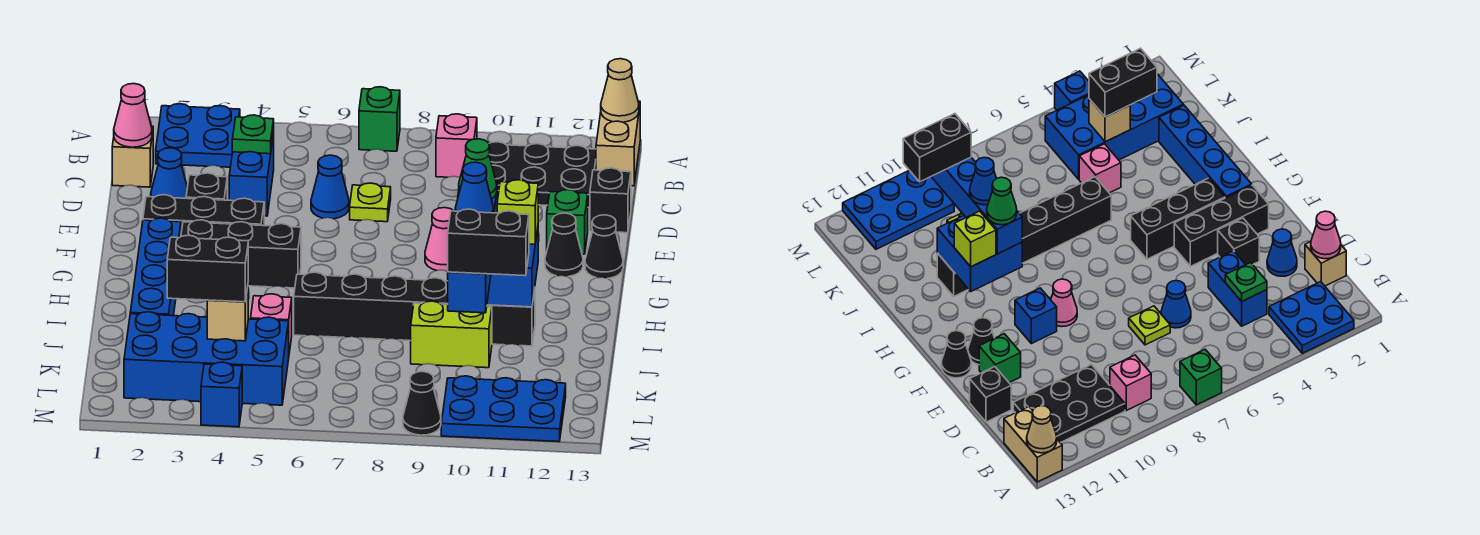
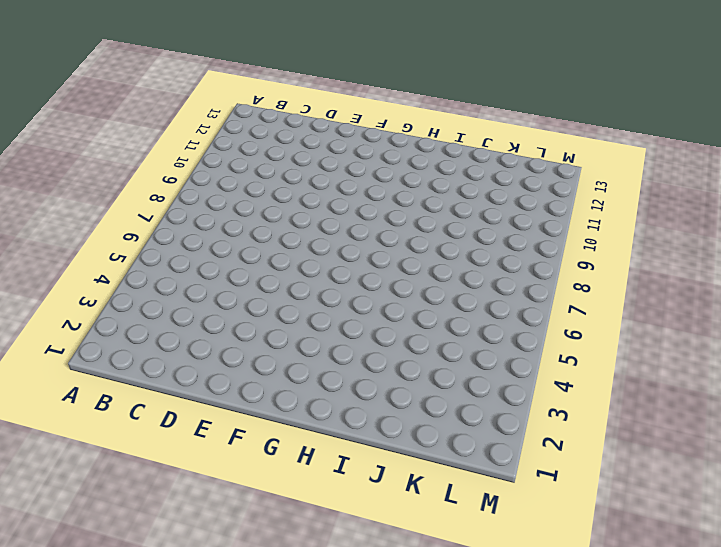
none -> blue plate A2:B3 level 1
none -> green brick A7 level 1
none -> tan brick A13:B13 level 1
none -> pink brick B9 level 1

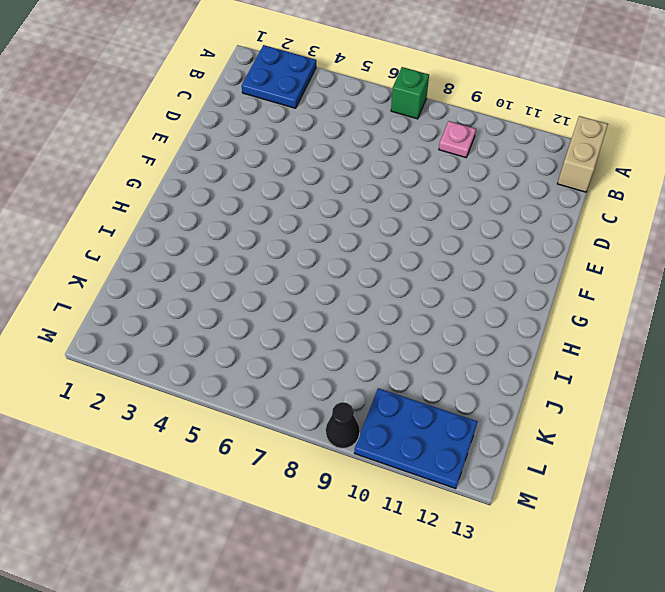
pink plate B9 level 1 -> pink brick B9 level 1
none -> black plate B10:C12 level 1
none -> tan brick C1 level 1
none -> blue brick C4:D4 level 1
none -> blue cone D2 level 1

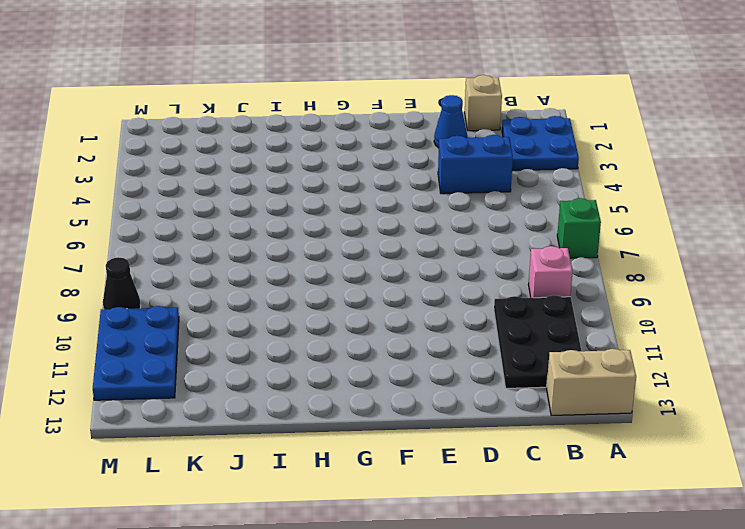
none -> blue cone D6 level 1
none -> lime plate D7 level 1
none -> black brick D13 level 1
none -> black brick E3 level 1

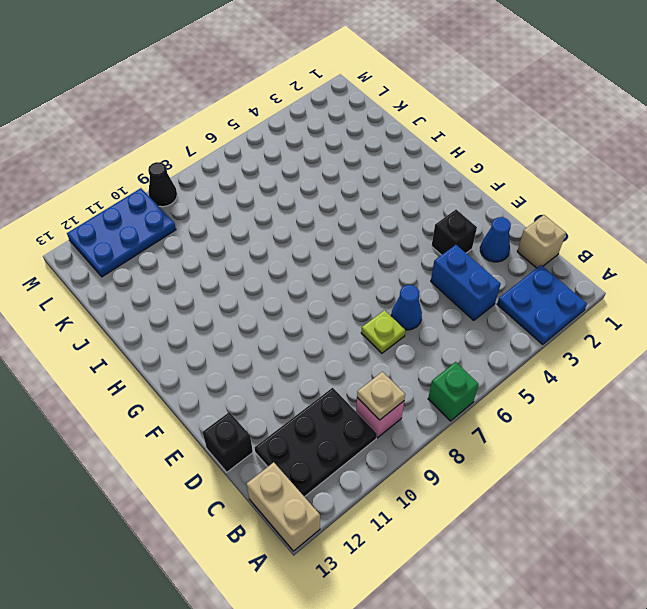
tan plate B9 level 2 -> none
none -> green brick E12 level 1
none -> black brick F2:F4 level 1
none -> pink cone F9 level 1
none -> blue brick F10 level 1

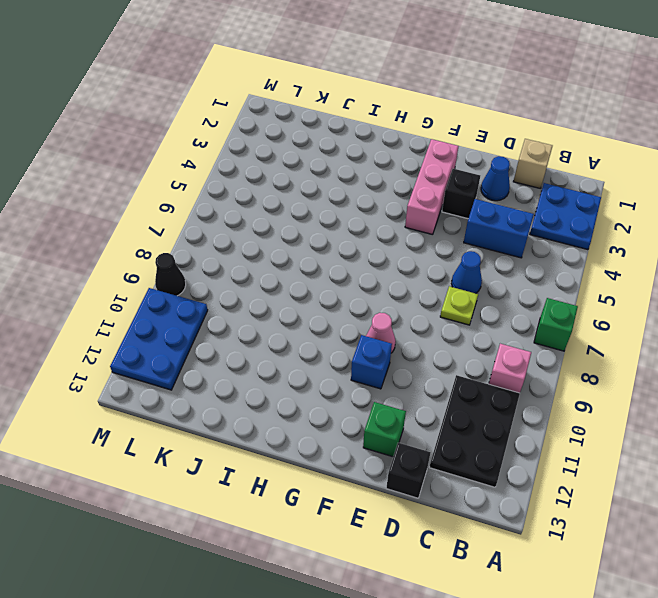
pink brick F2:F4 level 1 -> black brick F2:F4 level 1
none -> tan brick A13:B13 level 1
none -> black cone F12 level 1
none -> black cone F13 level 1
none -> blue brick G2:J2 level 1

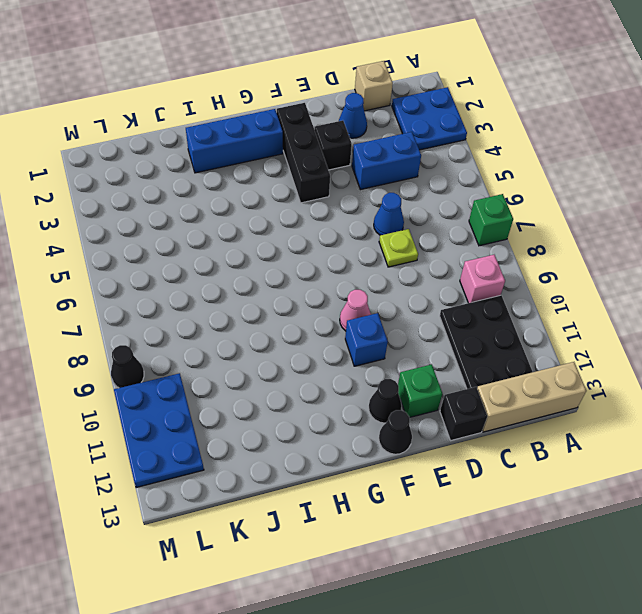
tan brick A13:C13 level 1 -> tan brick A13:B13 level 1
blue brick G2:I2 level 1 -> blue brick G2:J2 level 1
none -> black brick G3:G5 level 1
none -> black brick I6:I11 level 1
none -> pink brick J5 level 1
none -> lime brick J9:J10 level 1

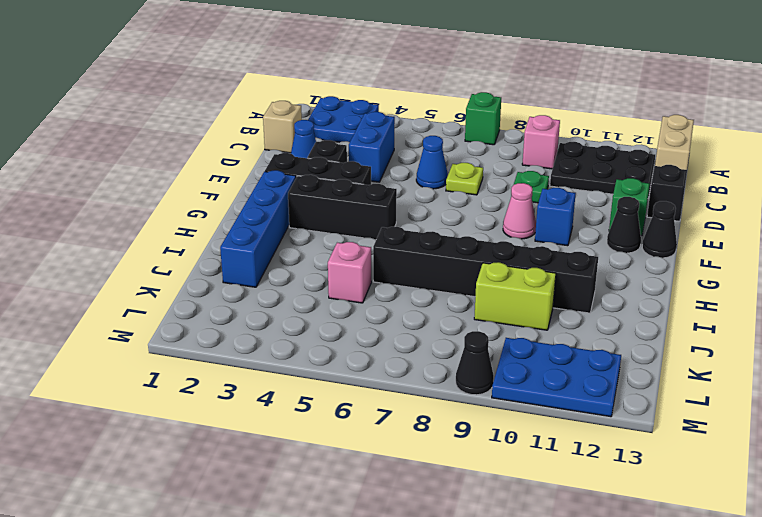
green plate D9 level 1 -> green plate C4 level 2
none -> blue brick K2:L5 level 1
none -> blue brick M4 level 1
none -> tan cone A13 level 2
none -> pink cone C1 level 2

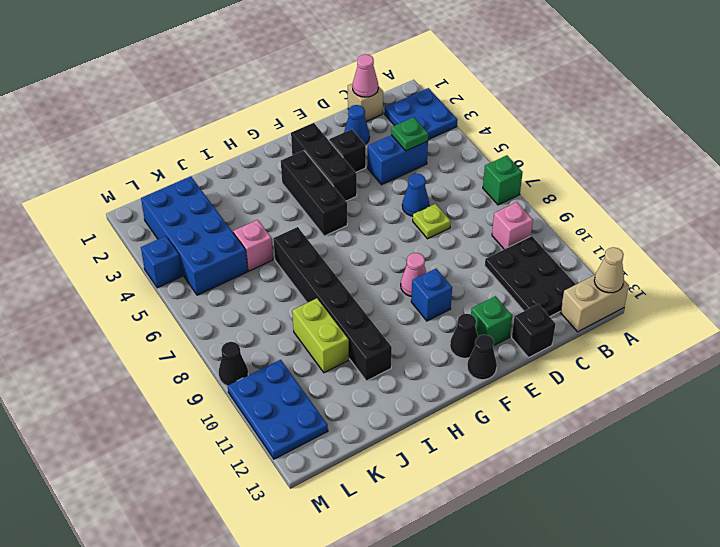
none -> blue brick G2:J2 level 1
none -> blue brick H10:I11 level 2
none -> tan brick K4 level 2
none -> blue brick H10:K10 level 3

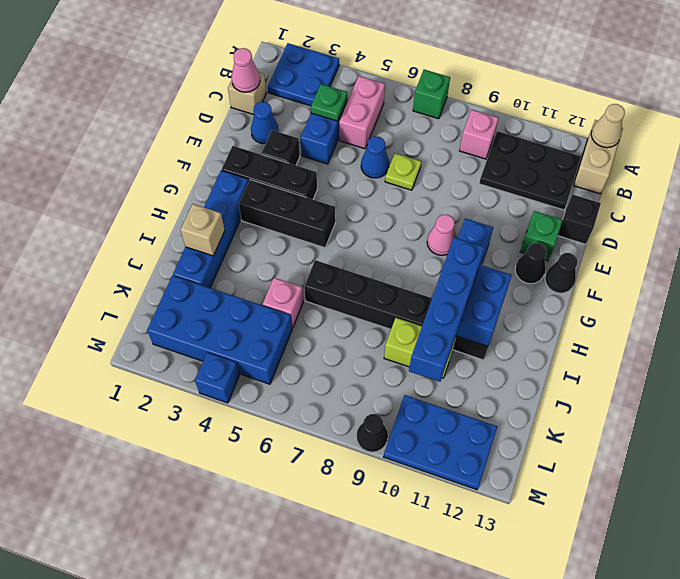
pink brick B5:C5 level 1 -> none
tan brick I2 level 2 -> tan brick K4 level 2
none -> lime brick H11 level 3
none -> black brick K3:K4 level 3
none -> green cone H10 level 4
none -> blue cone I10 level 4

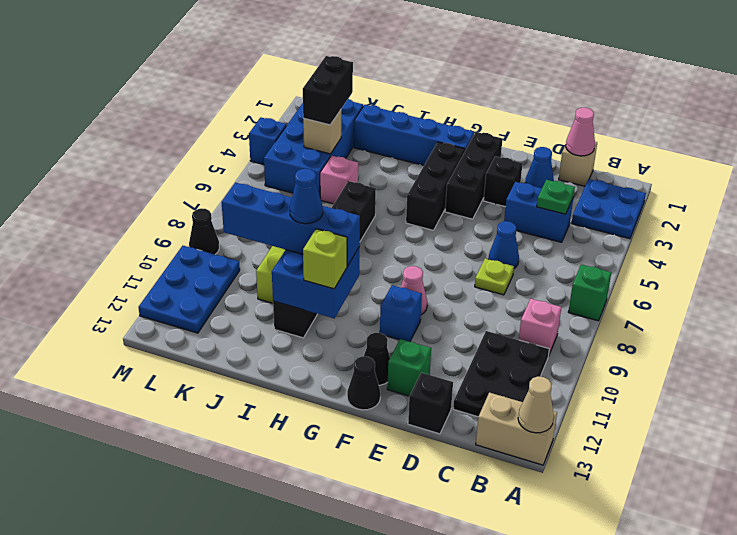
none -> green cone H10 level 4
none -> black brick K10:K11 level 4

